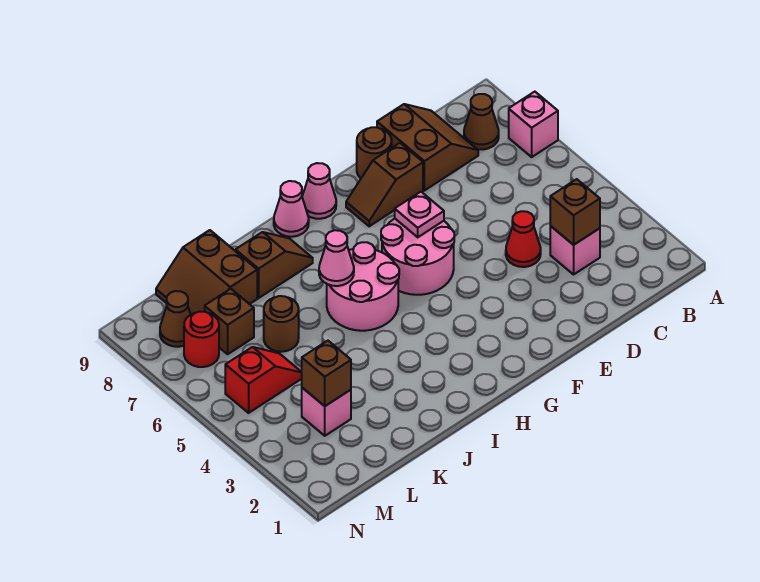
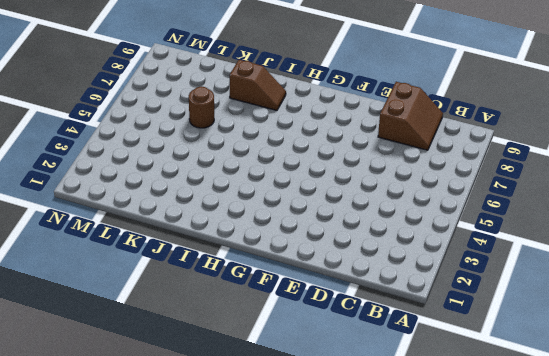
none -> pink brick A7 level 1
none -> brown cone B8 level 1
none -> pink brick C3 level 1

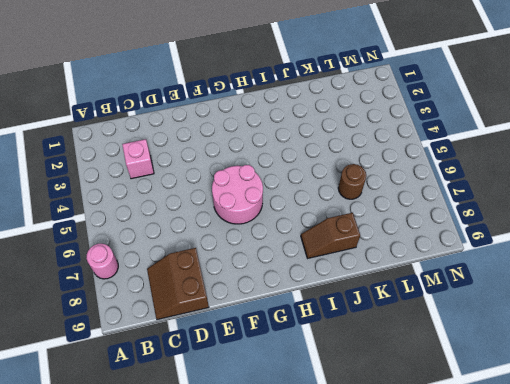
pink round brick A7 level 1 -> pink brick A7 level 1
none -> brown cone B8 level 1
none -> red cone D4 level 1
none -> brown slope E8:F8 level 1 top E

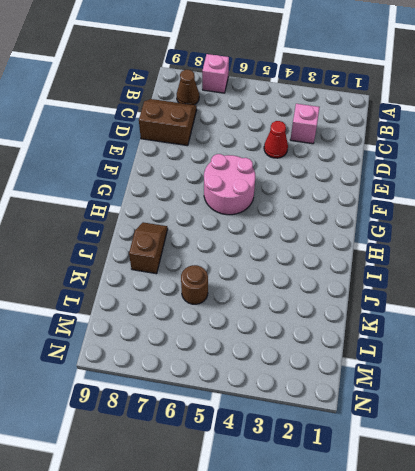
none -> brown slope E8:F8 level 1 top E
none -> brown round brick E9 level 1
none -> pink cone G9 level 1

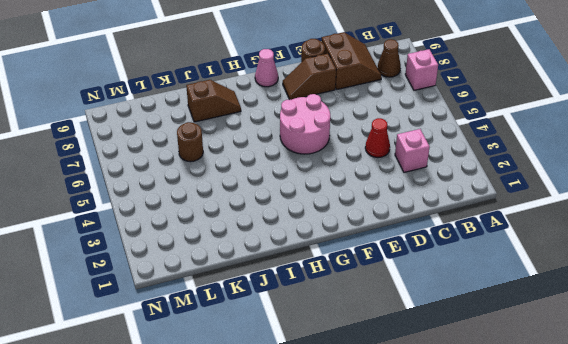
none -> pink round brick H5:I6 level 1
none -> pink cone H9 level 1
none -> brown slope K8:L9 level 1 top K

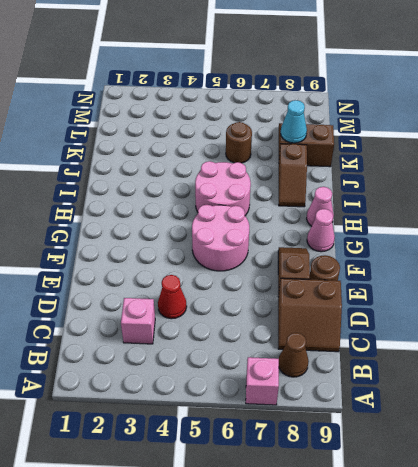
cyan cone K8 level 2 -> none
none -> pink brick L3 level 1
none -> red slope L5:M5 level 1 top M
none -> brown brick L7 level 1

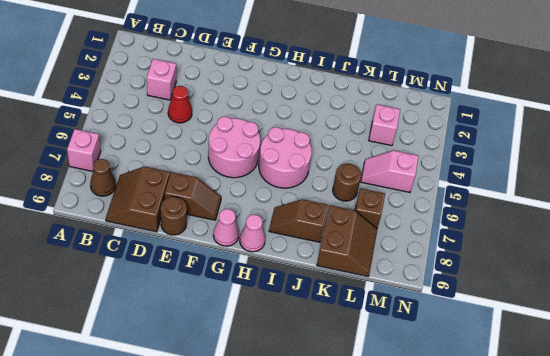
pink slope L5:M5 level 1 top M -> red slope L5:M5 level 1 top M
none -> red round brick M7 level 1
none -> brown cone M8 level 1
none -> brown brick C3 level 2

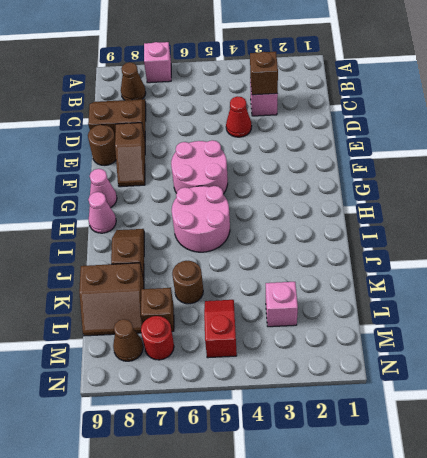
none -> pink plate F6 level 2
none -> pink cone I6 level 2
none -> brown brick L3 level 2

